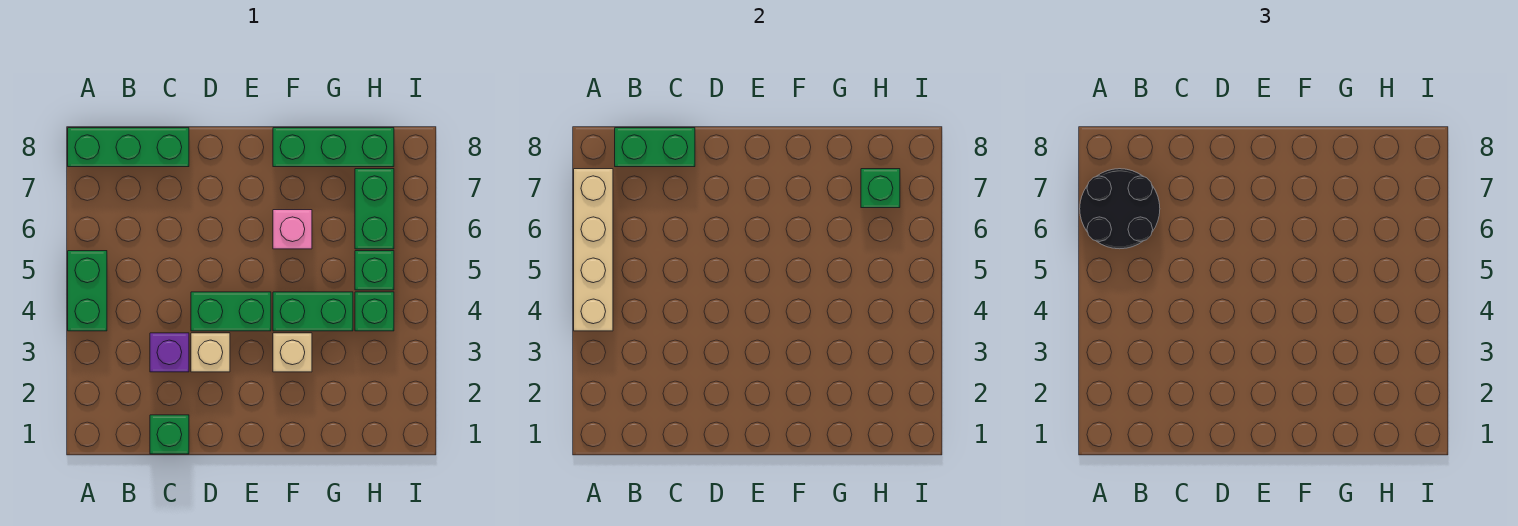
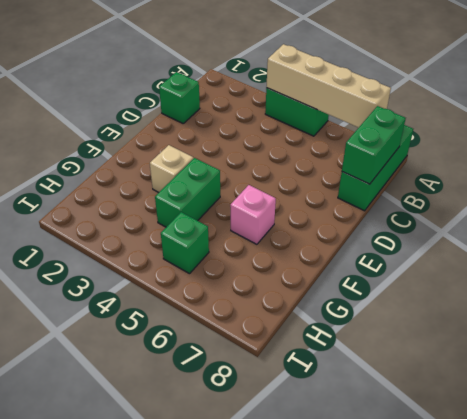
none -> purple brick C3 level 1
none -> tan brick D3 level 1
none -> green brick D4:E4 level 1

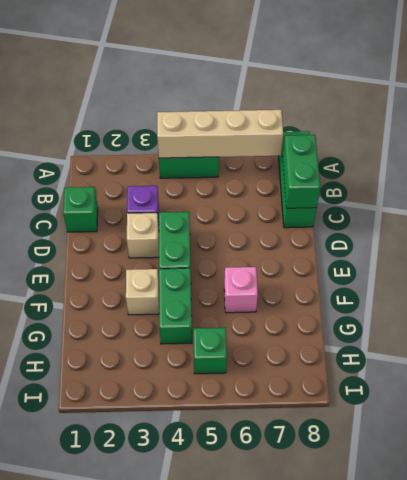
none -> green brick F8:H8 level 1
none -> green brick H4 level 1
none -> green brick H6:H7 level 1

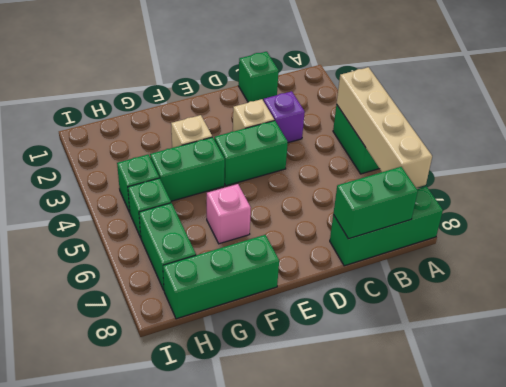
none -> green brick H7 level 2
none -> black round brick A6:B7 level 3

